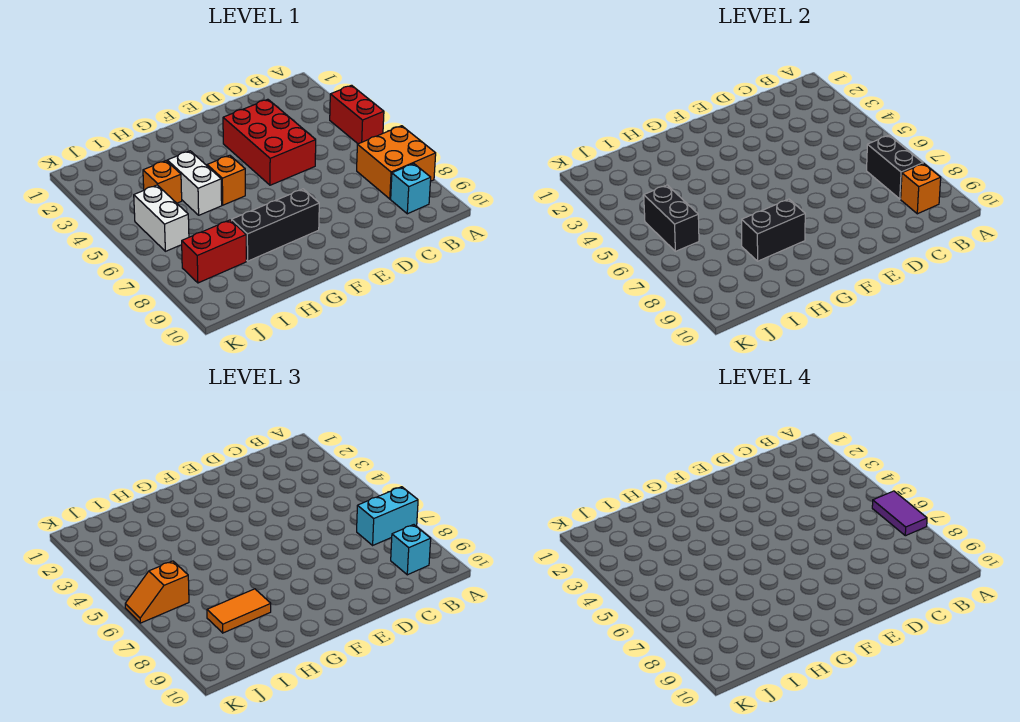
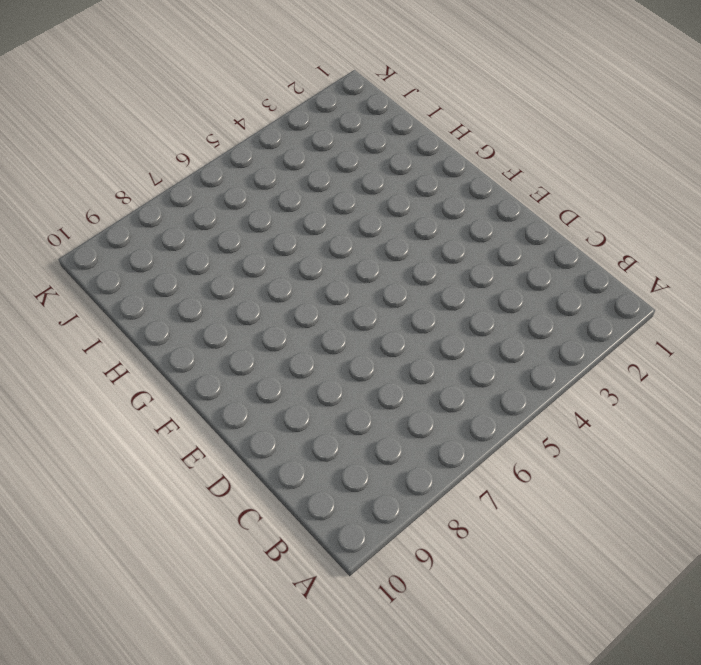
none -> red brick A4:A5 level 1
none -> orange brick A7:B8 level 1
none -> cyan brick B9 level 1

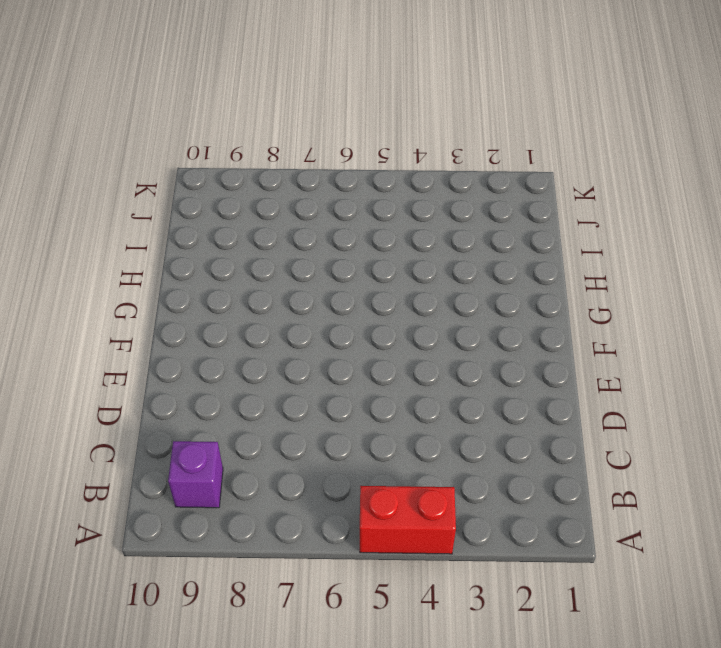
purple brick B9 level 1 -> cyan brick B9 level 1
none -> orange brick A7:B8 level 1
none -> red brick D3:E5 level 1
none -> black brick F8:H8 level 1

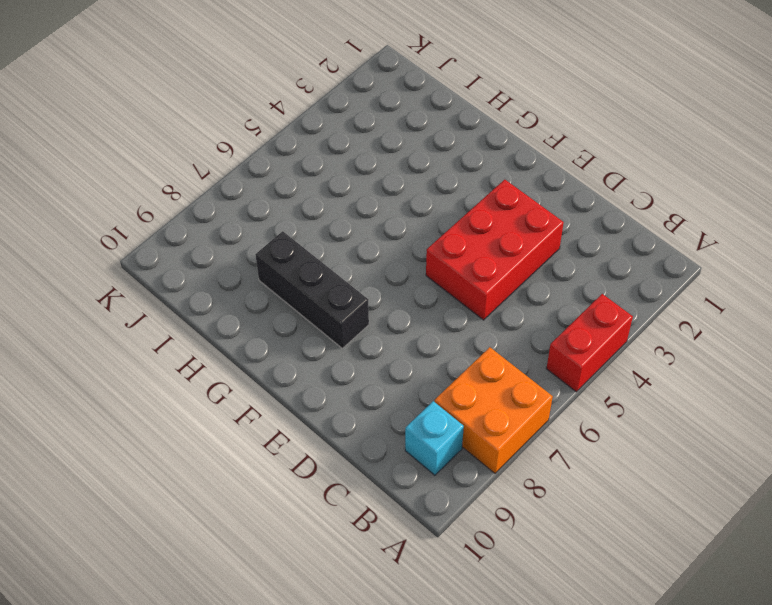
none -> orange brick G5 level 1
none -> white brick H4:H5 level 1
none -> orange brick I4 level 1

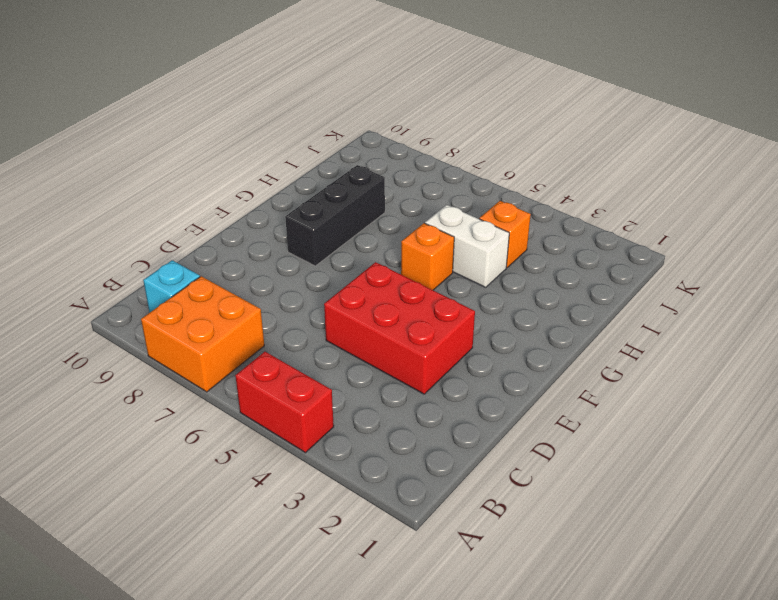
none -> red brick I8:J8 level 1
none -> white brick J5:J6 level 1
none -> black brick B7:B8 level 2

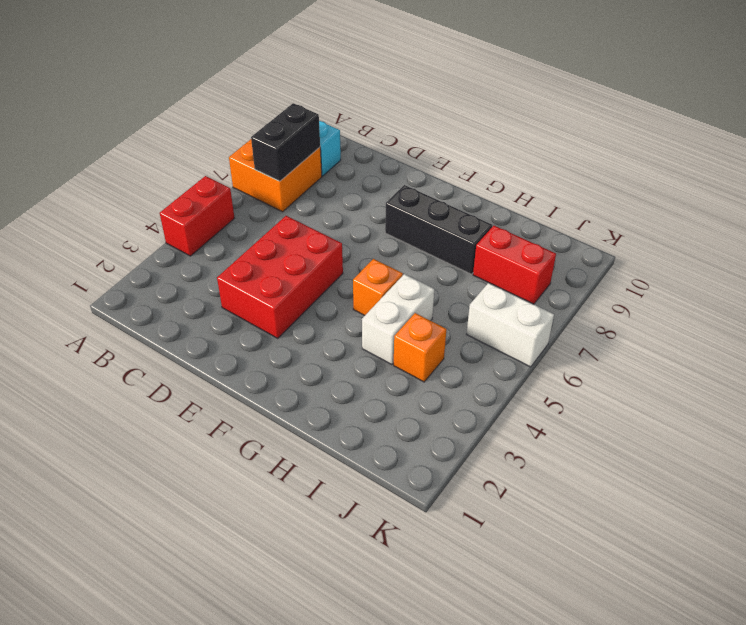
white brick J6:K6 level 1 -> white brick J5:J6 level 1
none -> orange brick B9 level 2
none -> black brick G8:H8 level 2
none -> black brick J5:J6 level 2

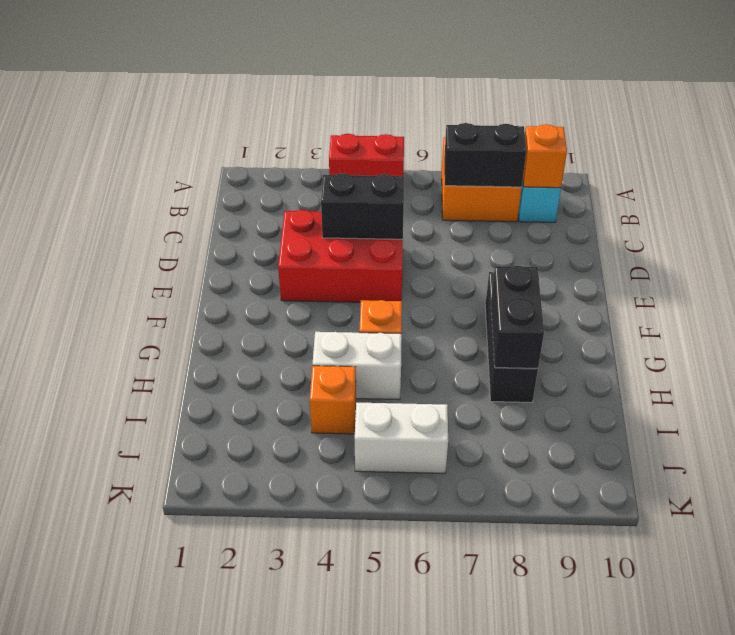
black brick D4:D5 level 2 -> black brick J5:J6 level 2
none -> red brick I8:J8 level 1
none -> cyan brick A7:B7 level 3
none -> cyan brick B9 level 3

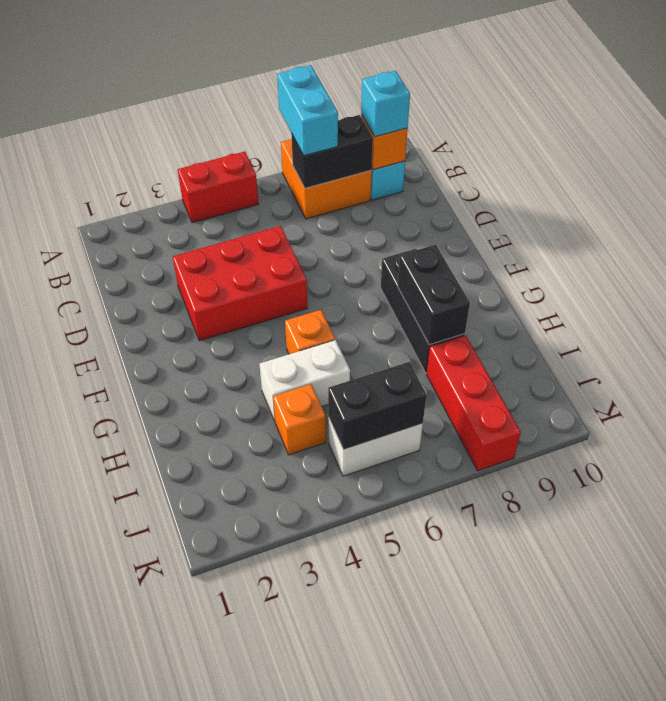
red brick I8:K8 level 1 -> red brick I8:J8 level 1
none -> orange tile H8:I8 level 3
none -> orange slope J6:K6 level 3 top J
none -> purple tile A6:A7 level 4

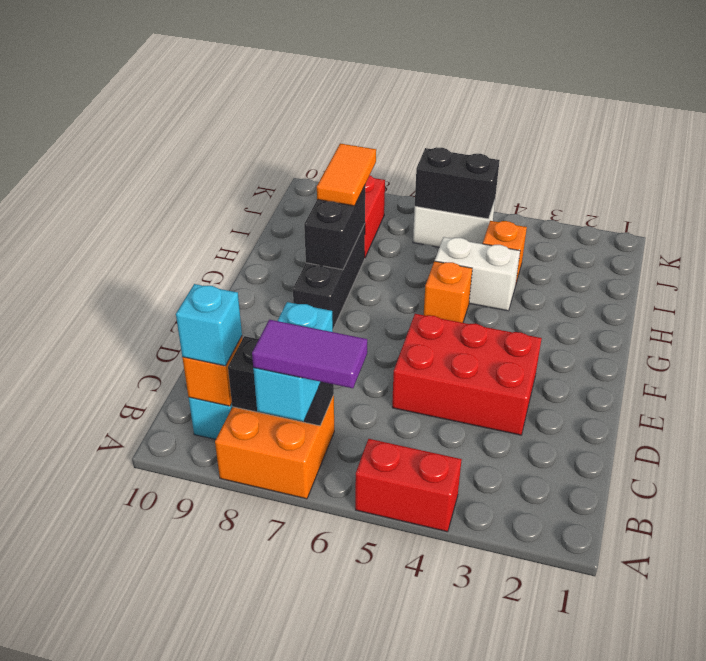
none -> orange slope J6:K6 level 3 top J

